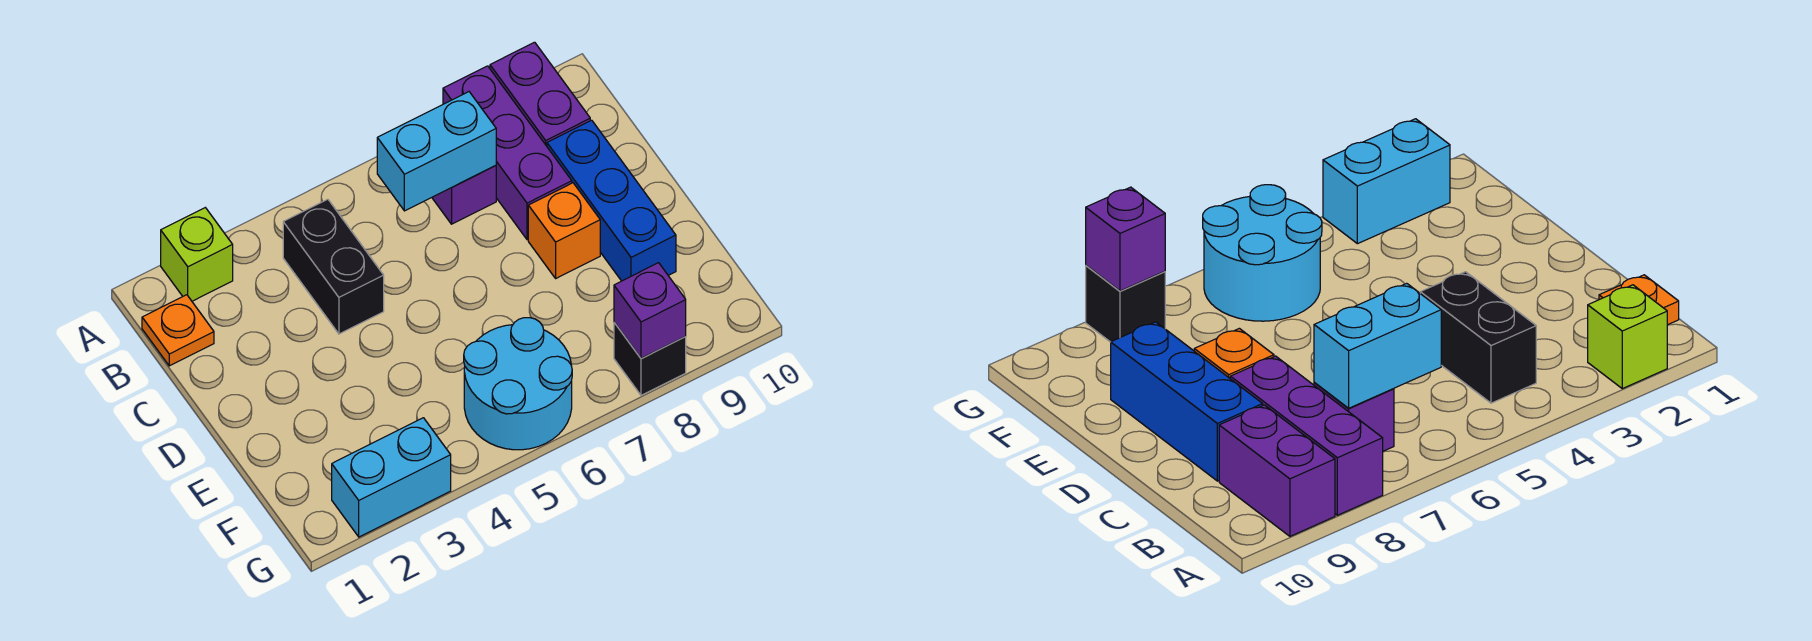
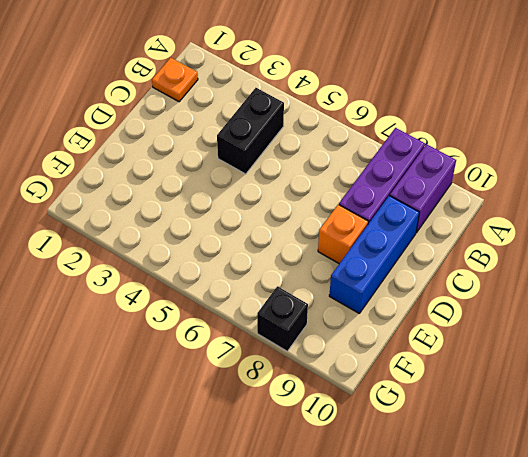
none -> lime brick A2 level 1
none -> purple brick B7 level 1
none -> cyan round brick F5:G6 level 1

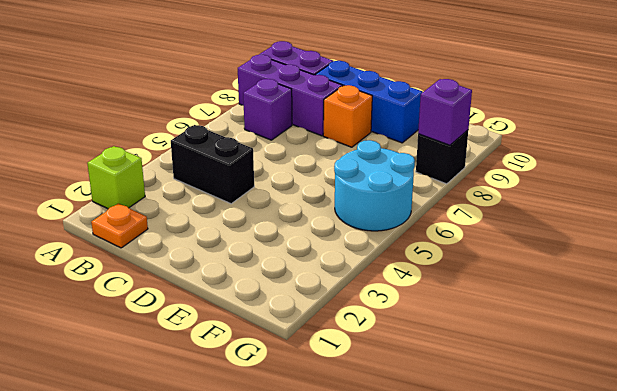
none -> cyan brick G2:G3 level 1
none -> cyan brick B6:B7 level 2

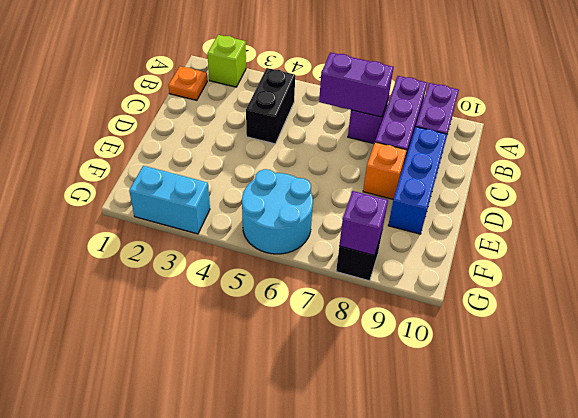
purple brick B6:B7 level 2 -> cyan brick B6:B7 level 2

